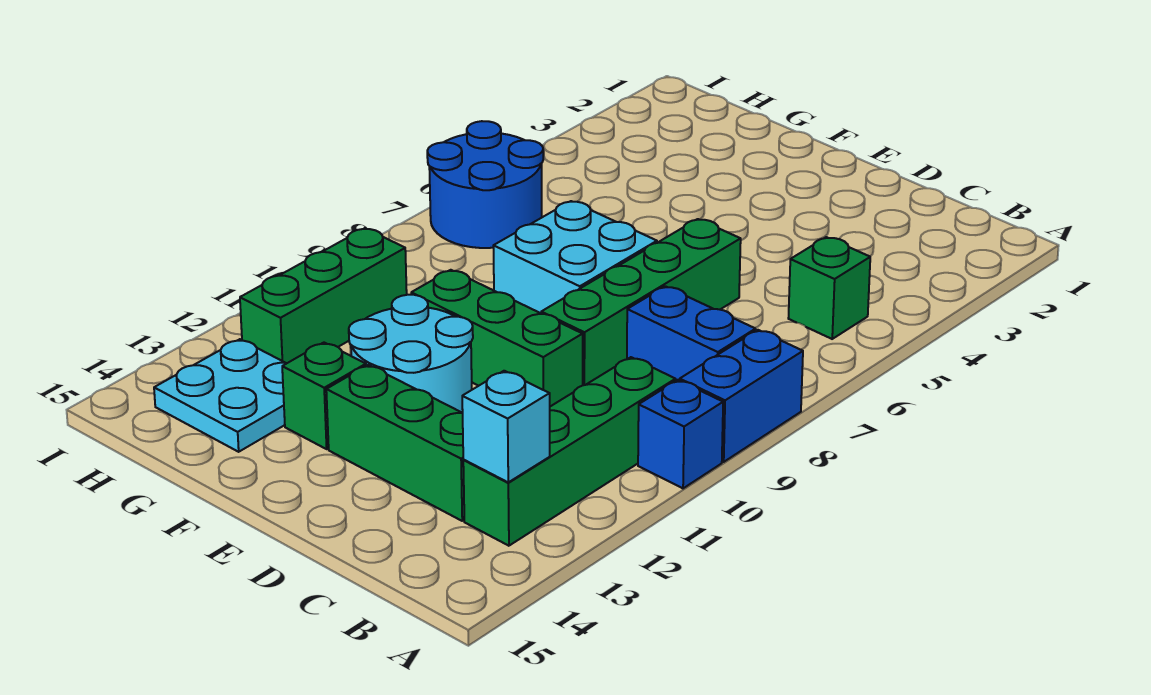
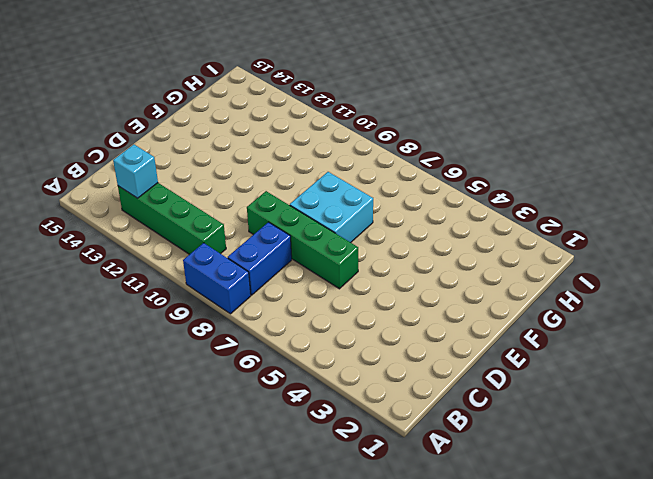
none -> blue brick A10 level 1
none -> green brick B5 level 1
none -> green brick C13:E13 level 1

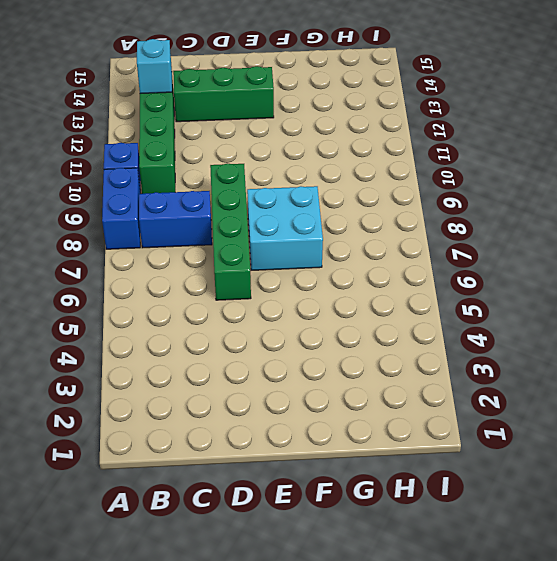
none -> green brick B5 level 1
none -> green brick D10:F10 level 1
none -> cyan round brick E11:F12 level 1

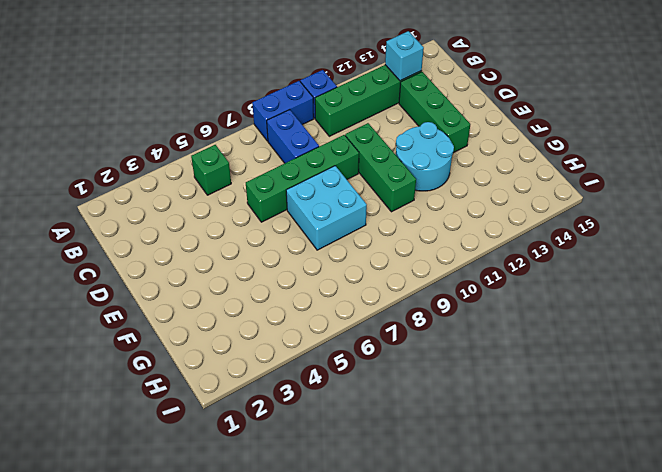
none -> green brick F13 level 1
none -> cyan plate G13:H14 level 1
none -> blue round brick H6:I7 level 1

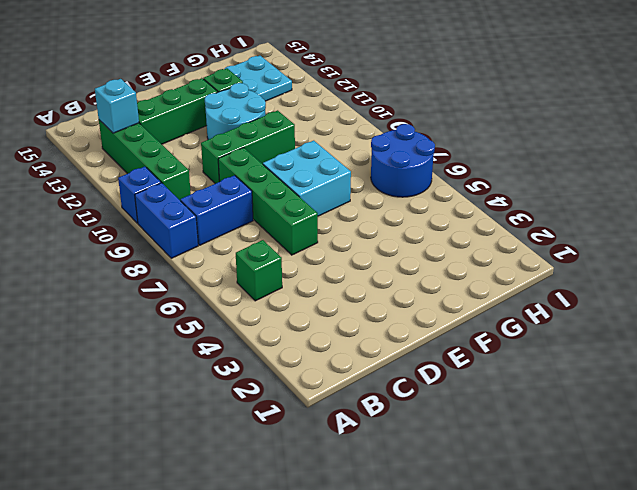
none -> green brick H10:H12 level 1

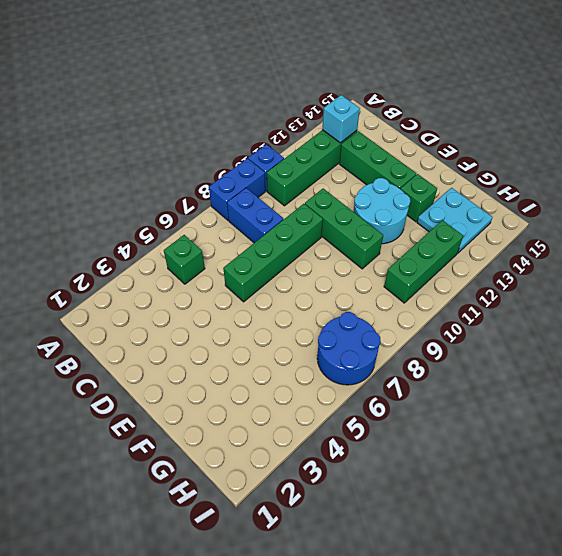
none -> cyan brick E7:F8 level 1

